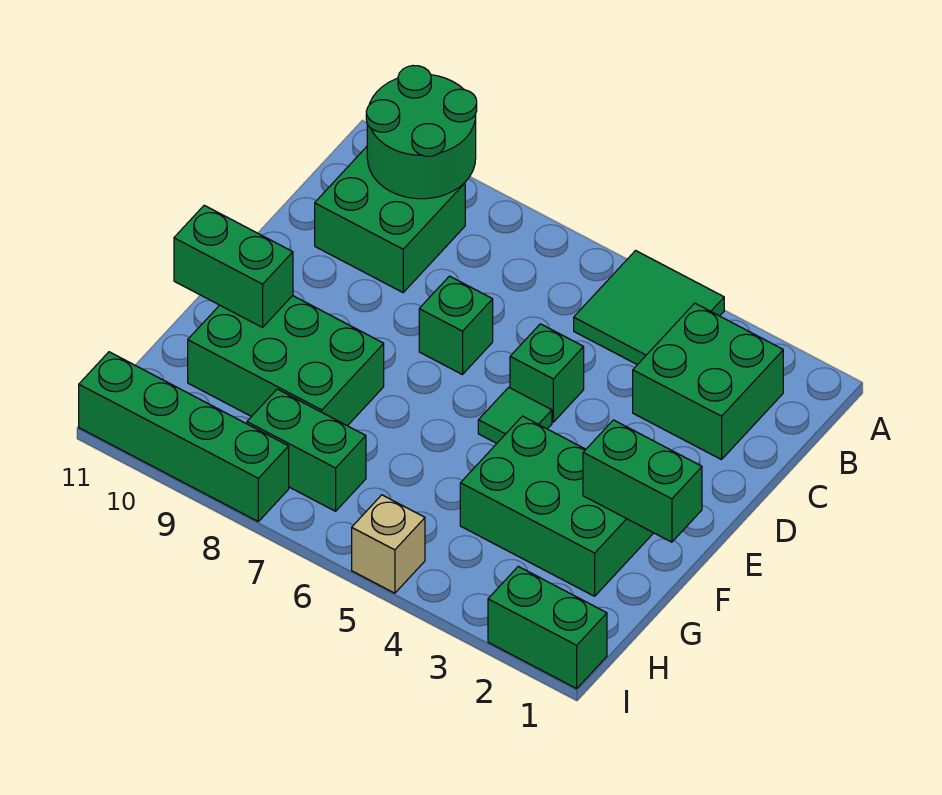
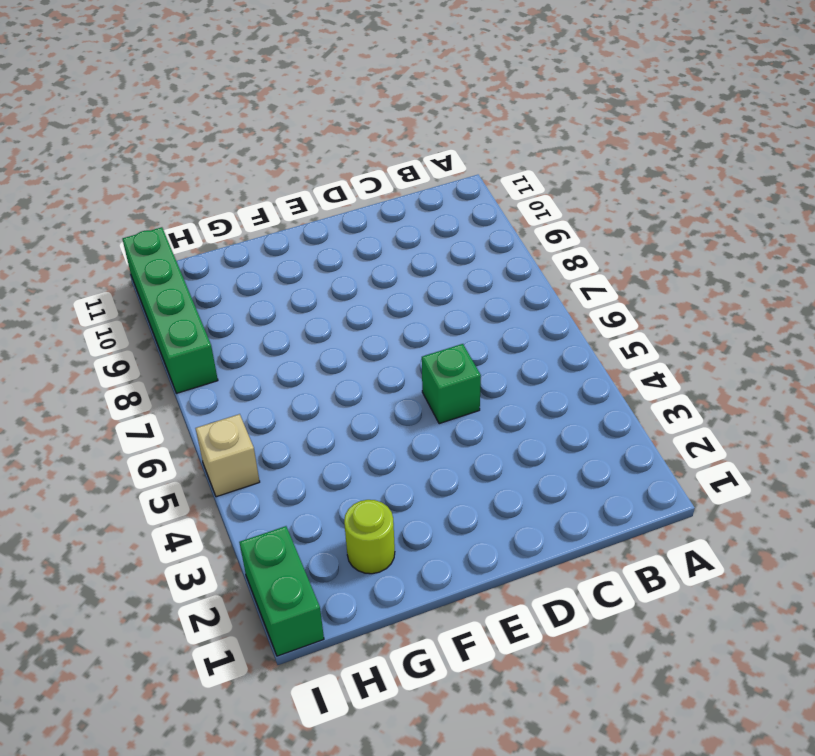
lime round brick G2 level 1 -> green brick F2:G4 level 1
none -> green tile A4:B5 level 1
none -> green brick B2:C3 level 1
none -> green brick B9:C10 level 1

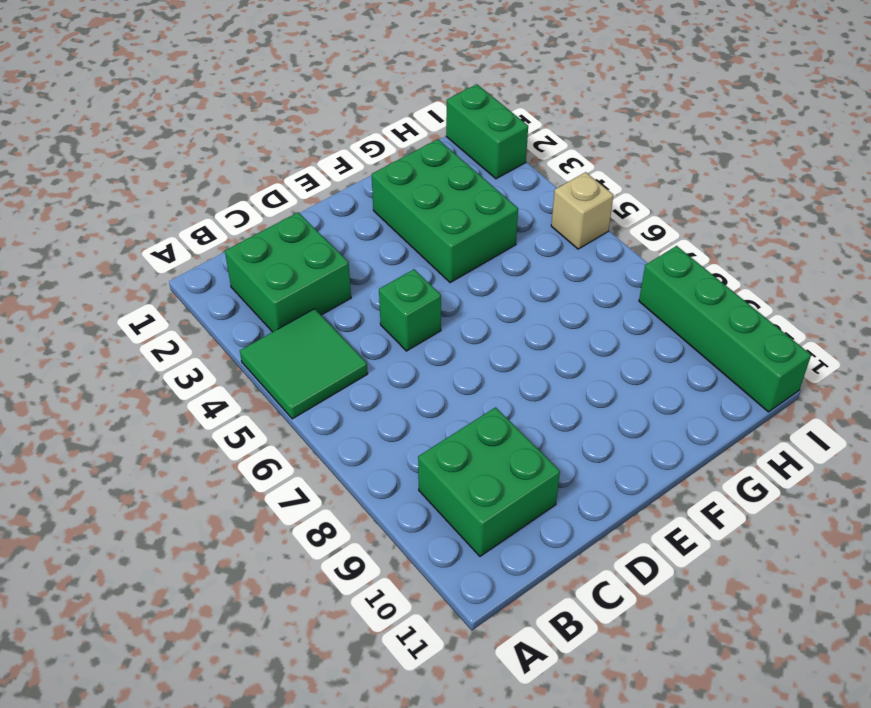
none -> green brick D7 level 1
none -> green tile E5 level 1
none -> green brick F8:G10 level 1

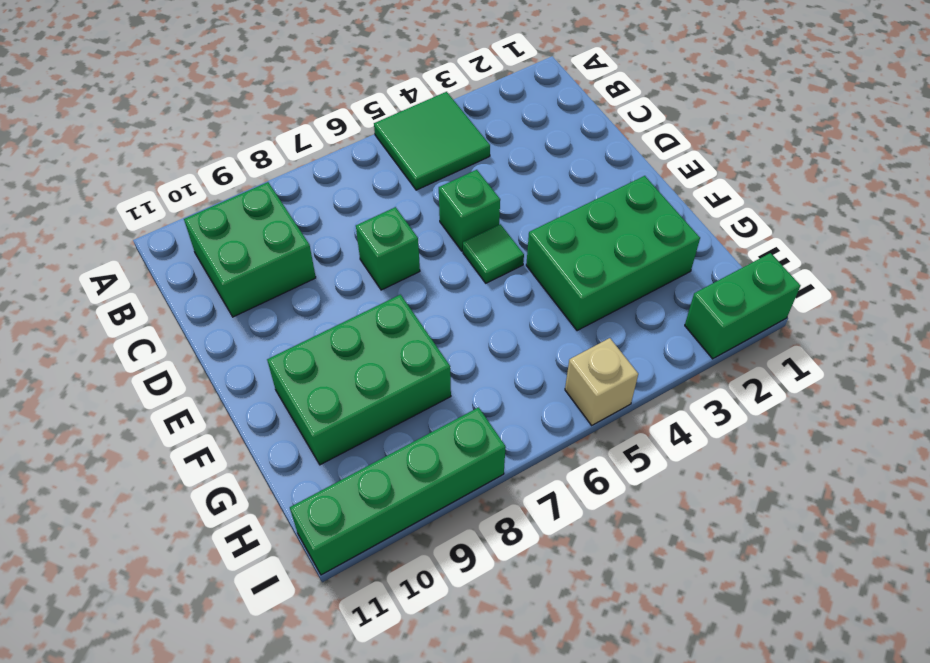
none -> green brick B2:C3 level 1
none -> green brick H7:H8 level 1
none -> green round brick A9:B10 level 2

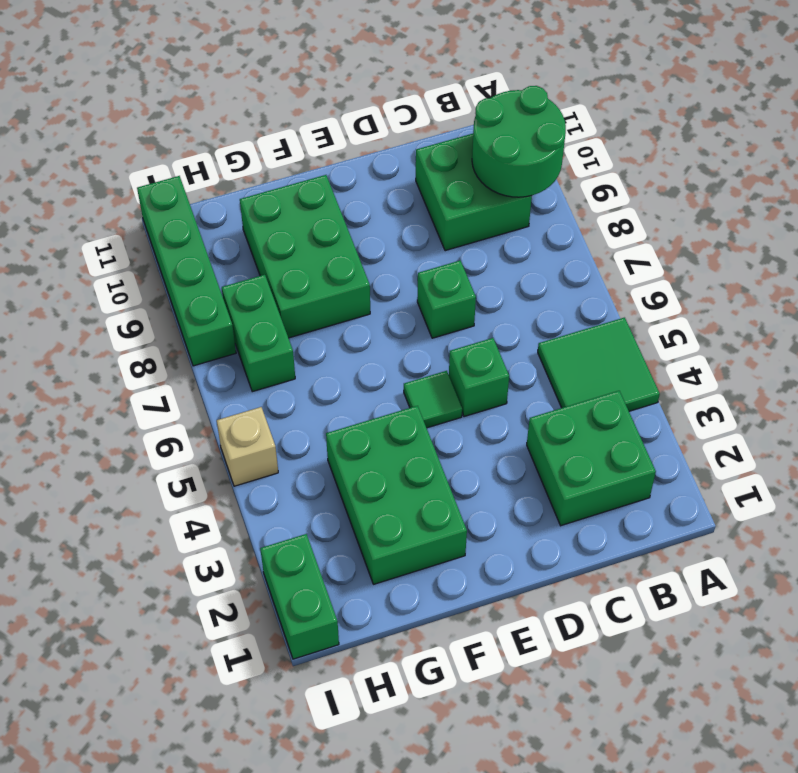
none -> green brick F1:F2 level 2
none -> green brick F10:F11 level 2

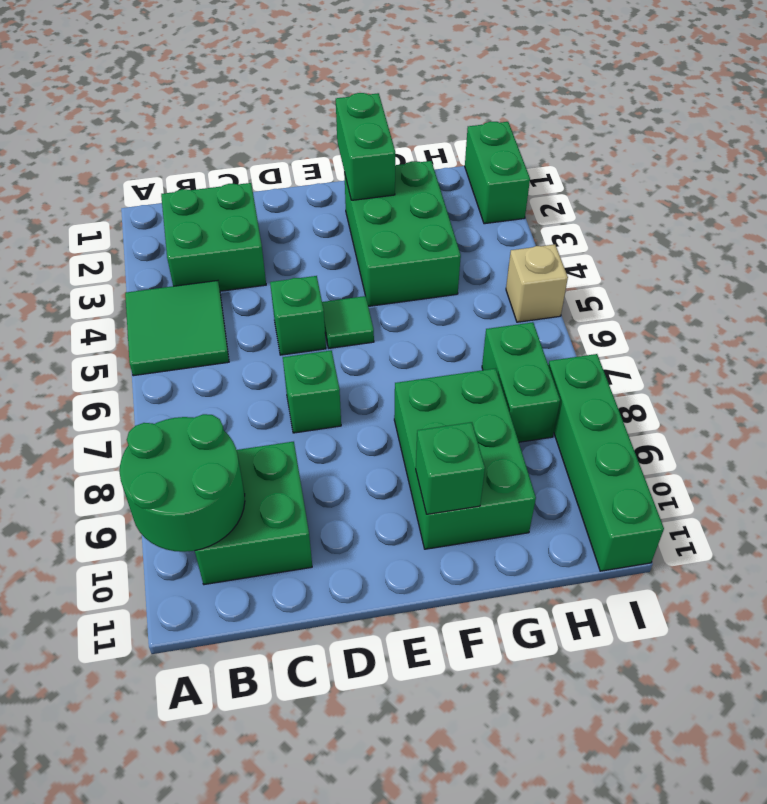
green brick F10 level 2 -> green brick F10:F11 level 2

